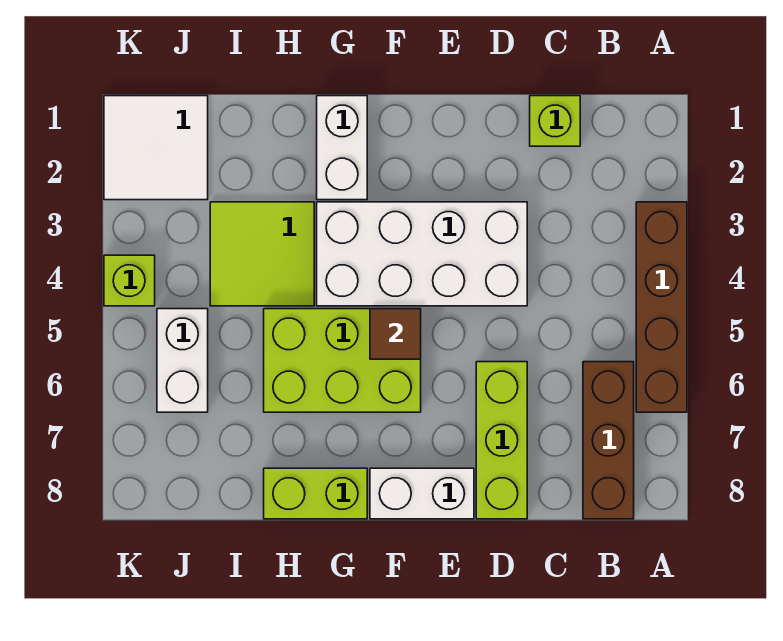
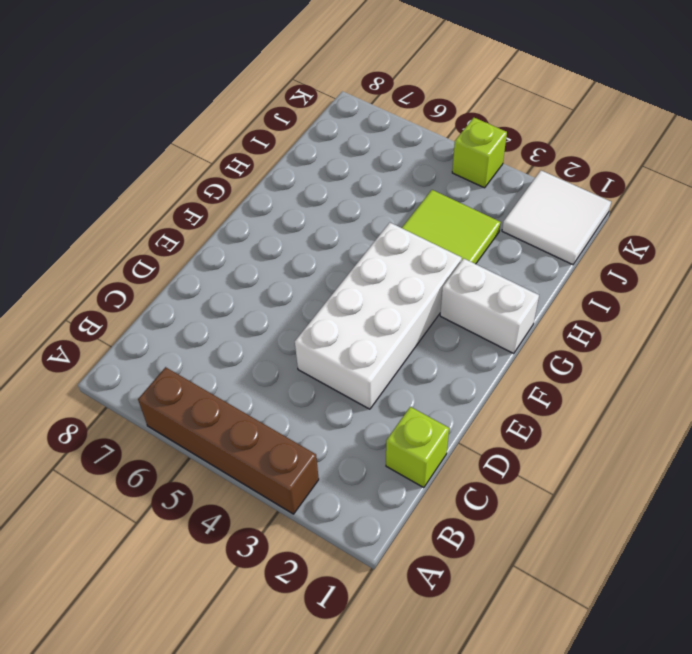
none -> brown brick B6:B8 level 1
none -> lime brick D6:D8 level 1
none -> white brick E8:F8 level 1

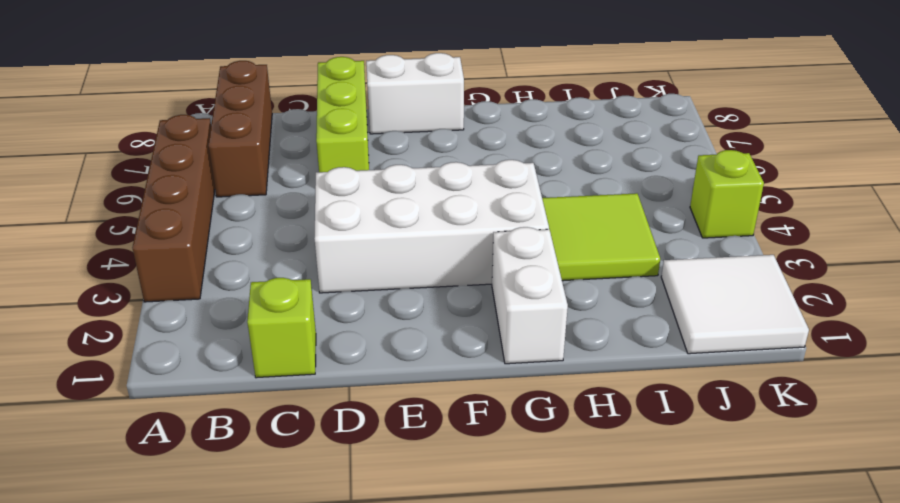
none -> lime brick F5:H6 level 1
none -> lime brick G8:H8 level 1
none -> white brick J5:J6 level 1

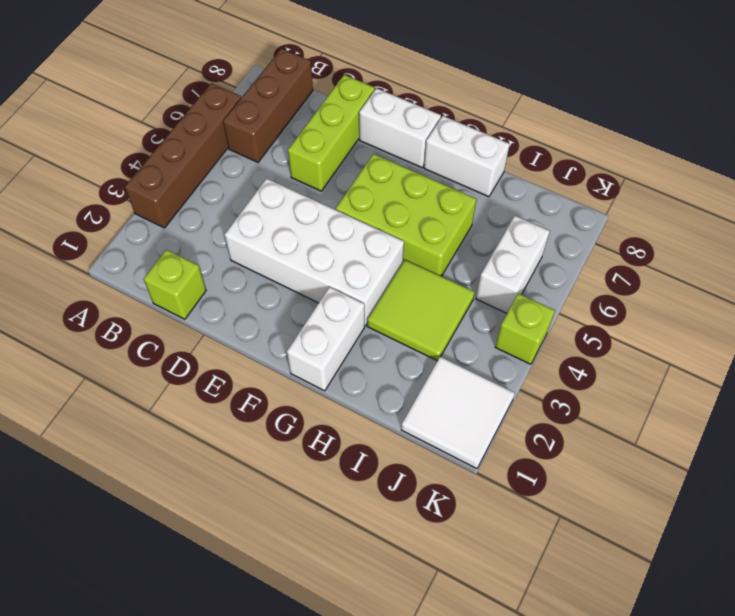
white brick G8:H8 level 1 -> lime brick G8:H8 level 1
none -> brown tile F5 level 2

